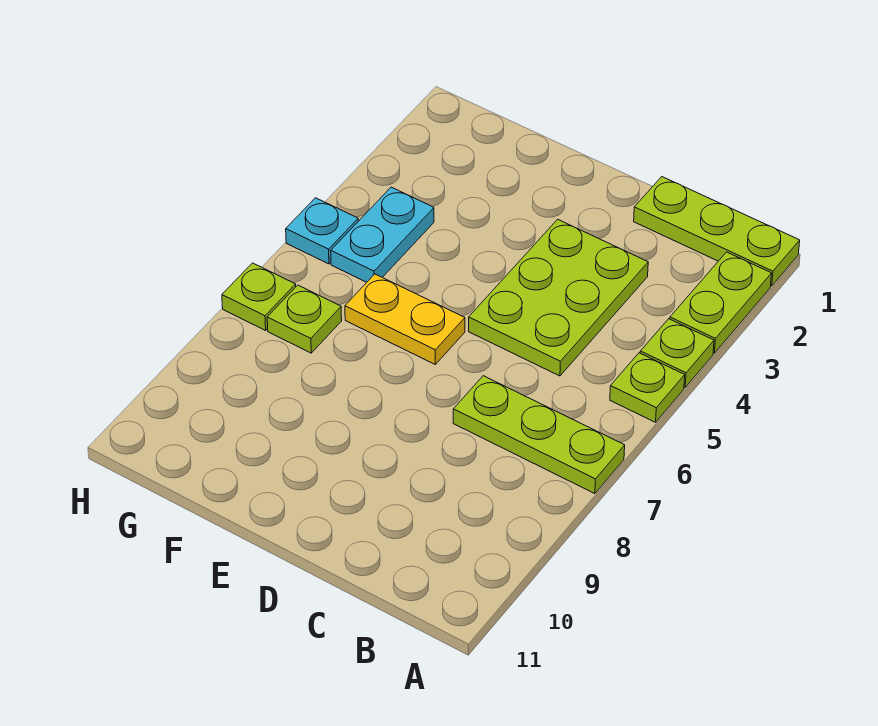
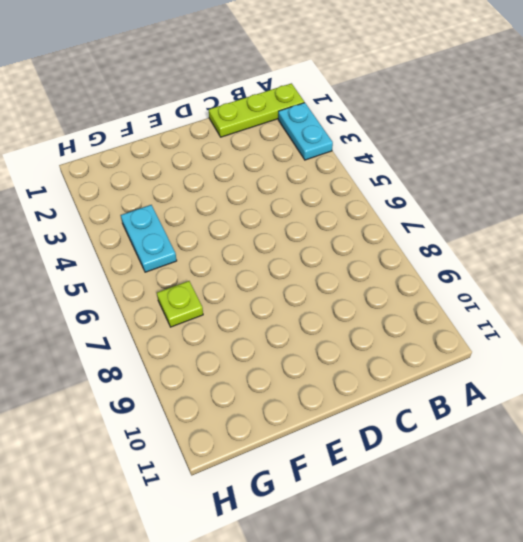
cyan plate A2:A3 level 1 -> lime plate A2:A3 level 1
none -> lime plate A4 level 1
none -> lime plate A5 level 1

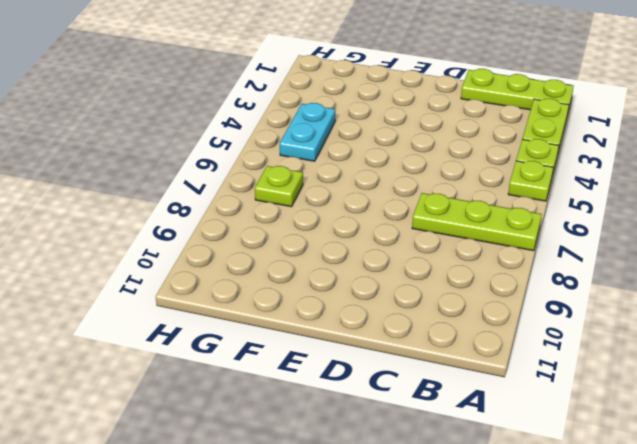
none -> lime plate C3:D5 level 1
none -> yellow plate E6:F6 level 1

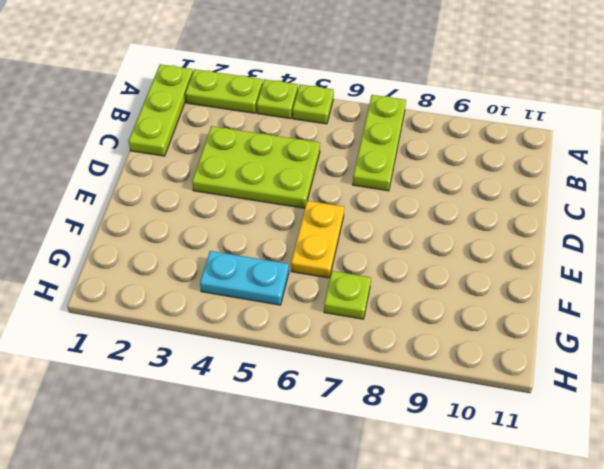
none -> cyan plate H5 level 1
none -> lime plate H7 level 1

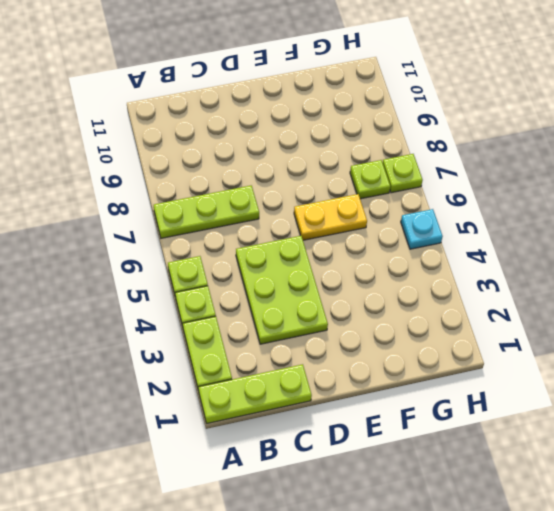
none -> cyan plate G4:G5 level 1

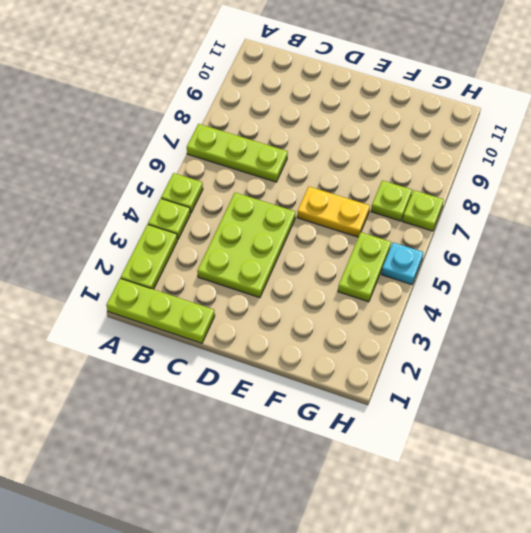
lime plate G4:G5 level 1 -> cyan plate G4:G5 level 1

